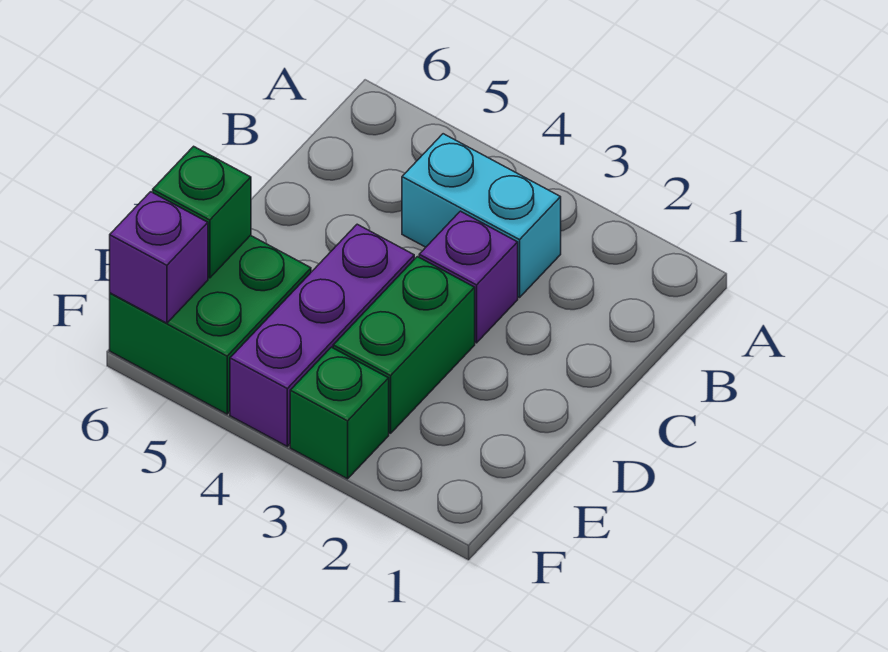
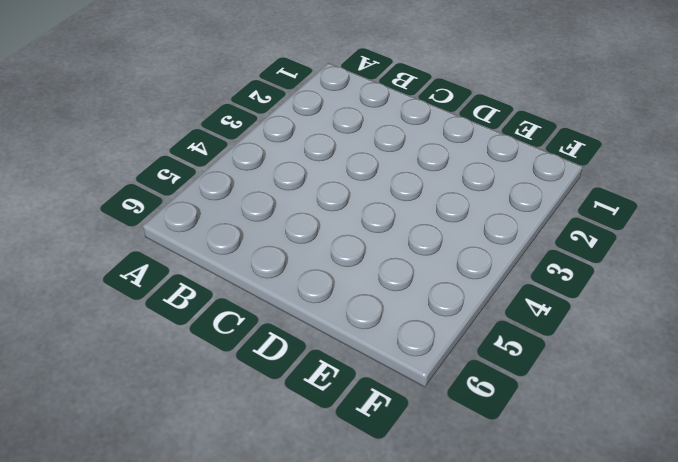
none -> cyan brick B3:B4 level 1
none -> purple brick C3 level 1

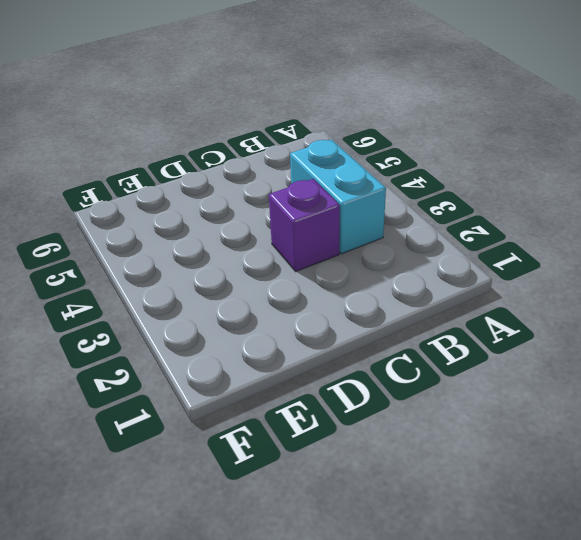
none -> green brick D3:E3 level 1
none -> purple brick D4:F4 level 1

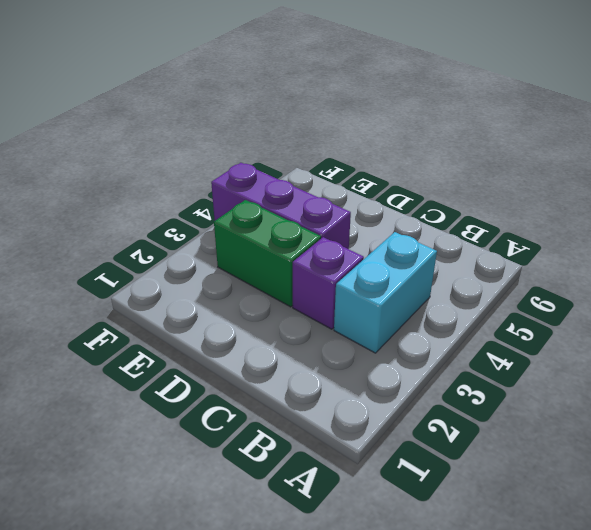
none -> green brick E5:F6 level 1
none -> green brick F3 level 1

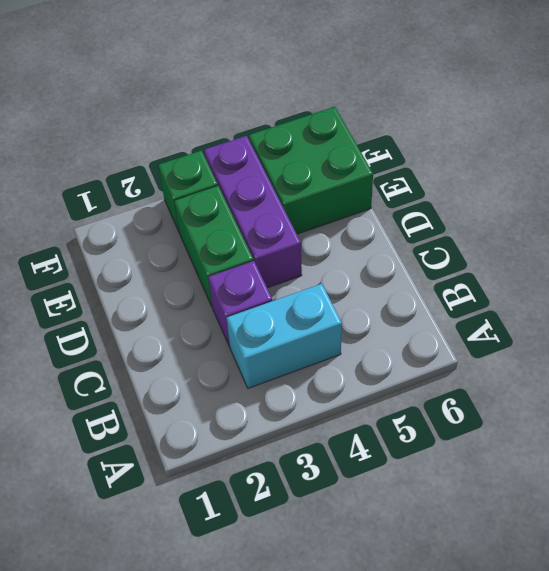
none -> green brick E6 level 2
none -> purple brick F6 level 2

